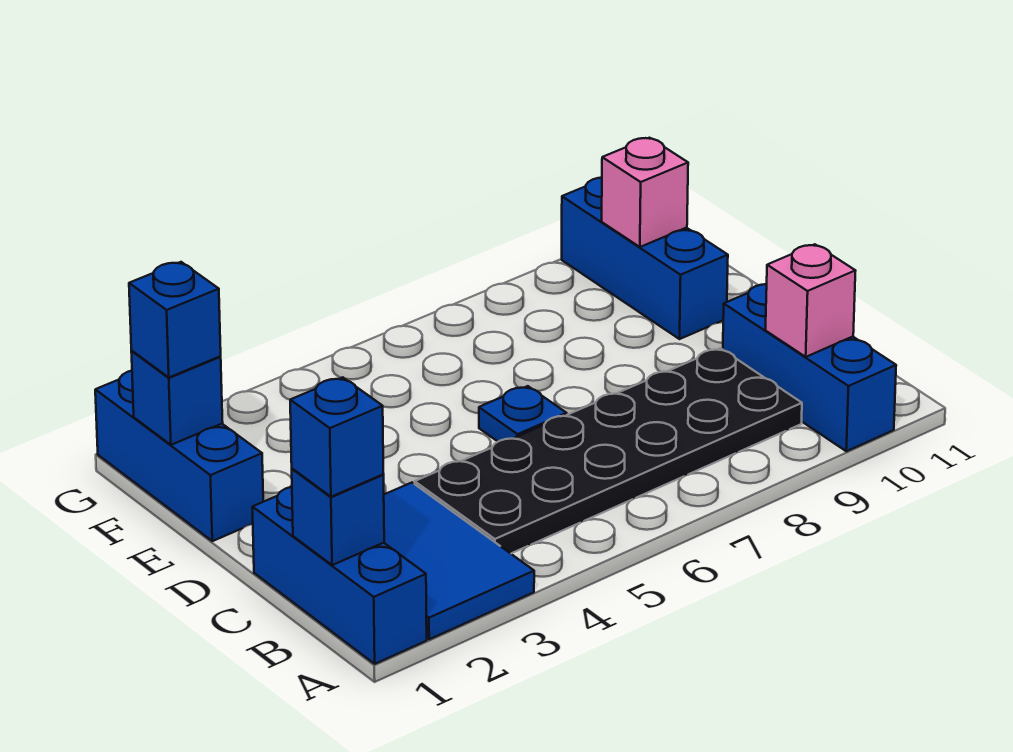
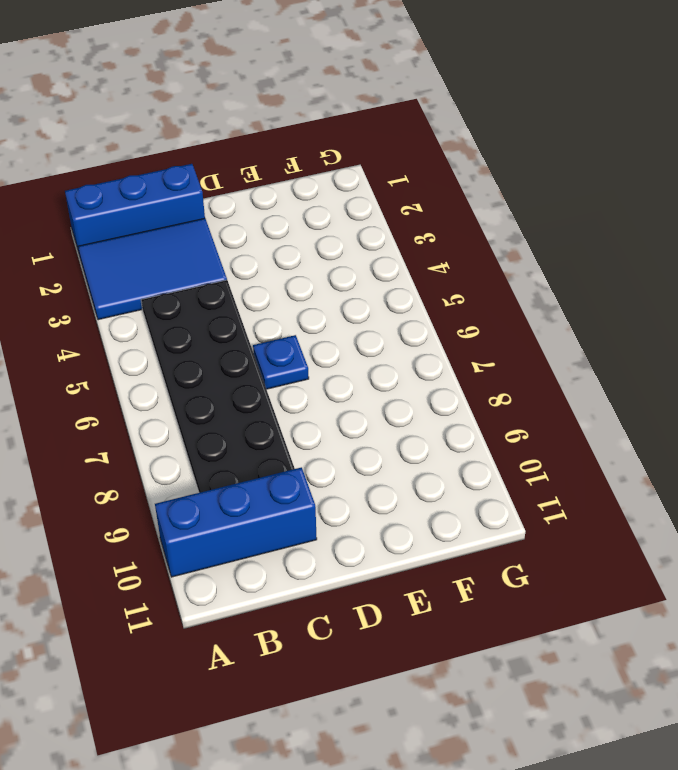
none -> blue brick E1:G1 level 1
none -> blue brick E10:G10 level 1
none -> blue brick B1 level 2

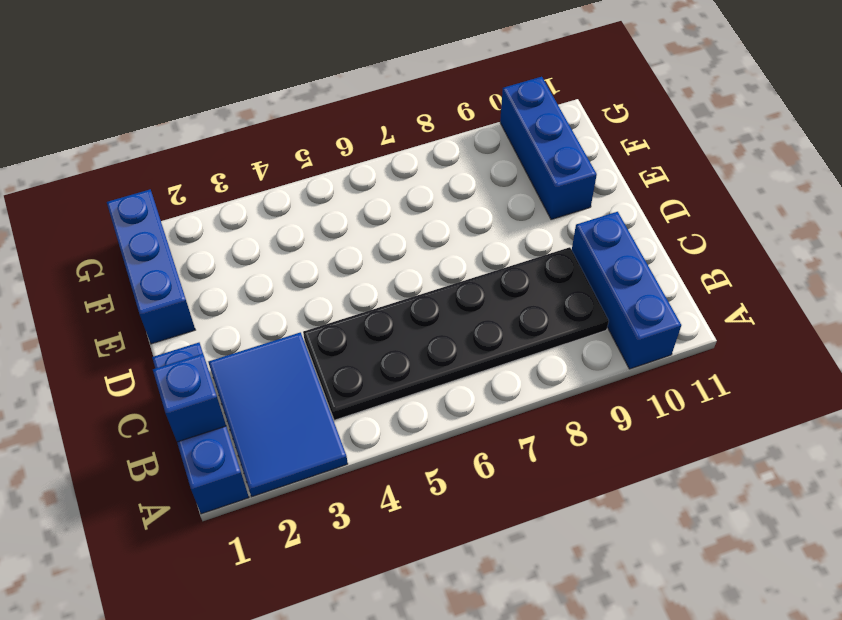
none -> blue plate D6 level 1
none -> pink brick B10 level 2
none -> blue brick F1 level 2

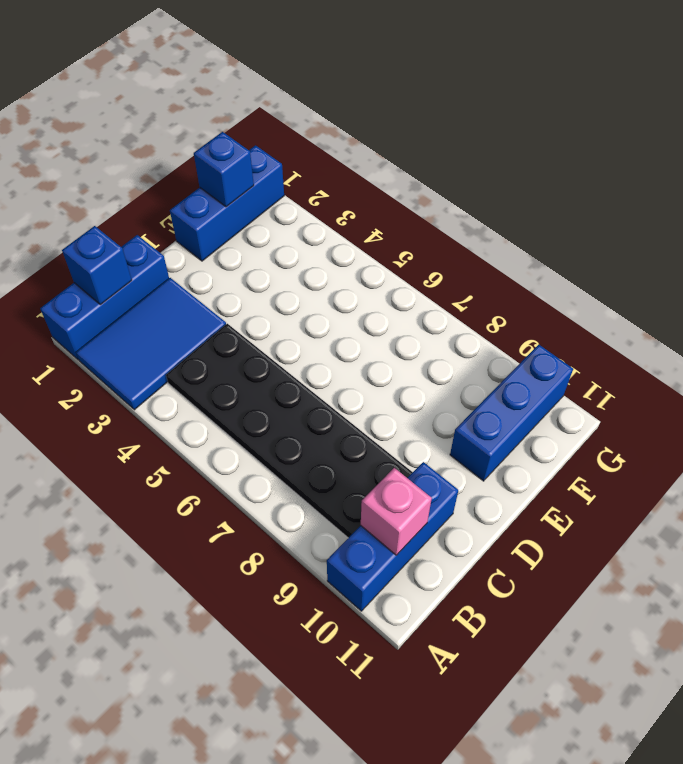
none -> blue plate D6 level 1
none -> pink brick F10 level 2
none -> blue brick B1 level 3

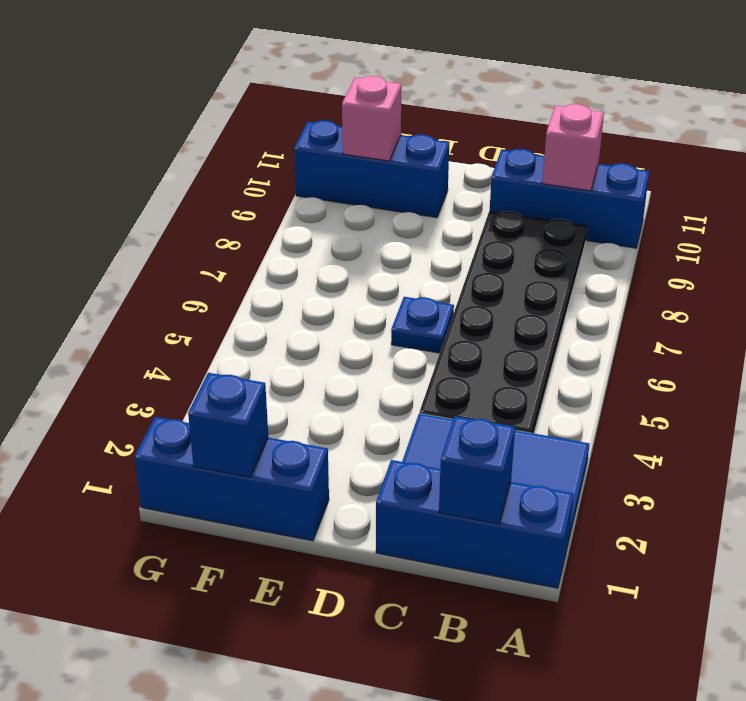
none -> blue brick B1 level 3
none -> blue brick F1 level 3

